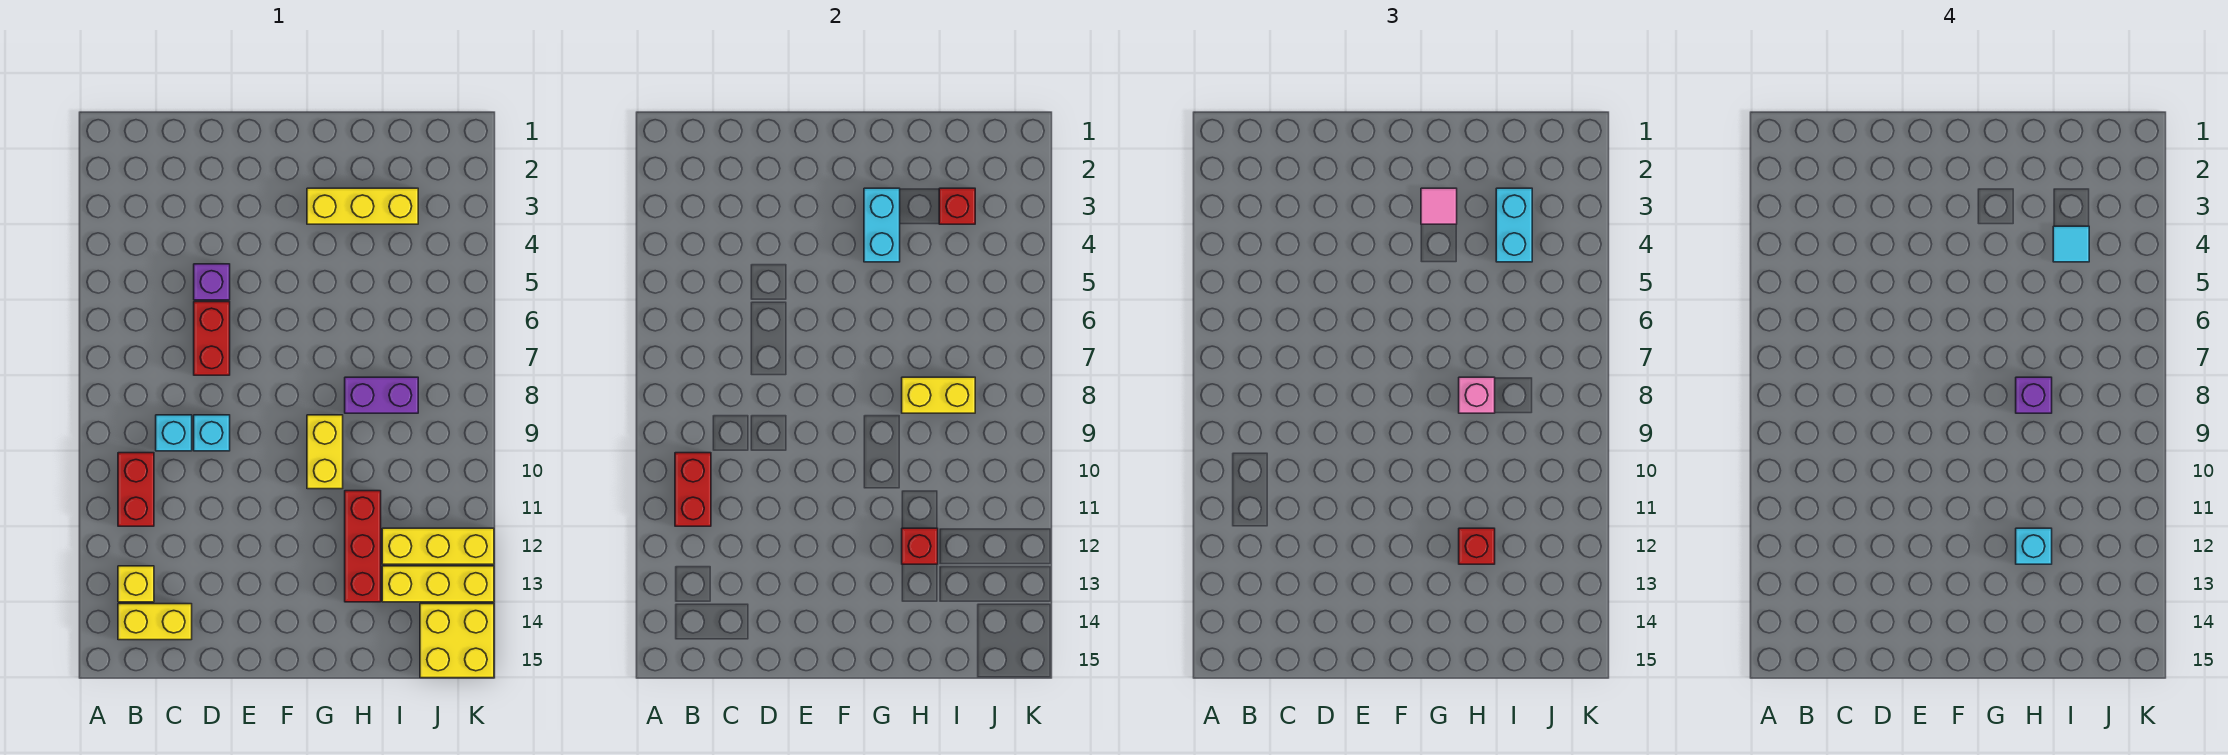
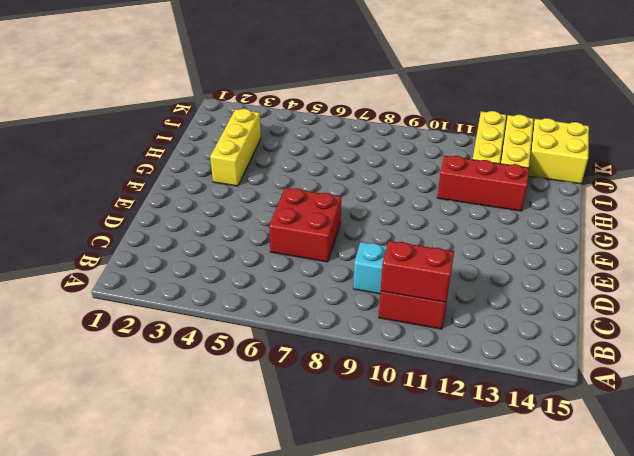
red brick D6:E7 level 1 -> red brick D6:D7 level 1
none -> yellow brick B13 level 1
none -> yellow brick B14:C14 level 1
none -> purple brick D5 level 1

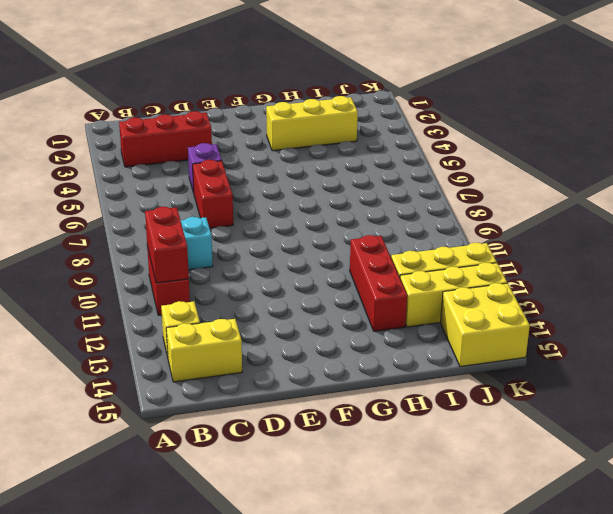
red brick B3:D3 level 1 -> none
none -> cyan brick D9 level 1
none -> yellow brick G9:G10 level 1
none -> purple brick H8:I8 level 1

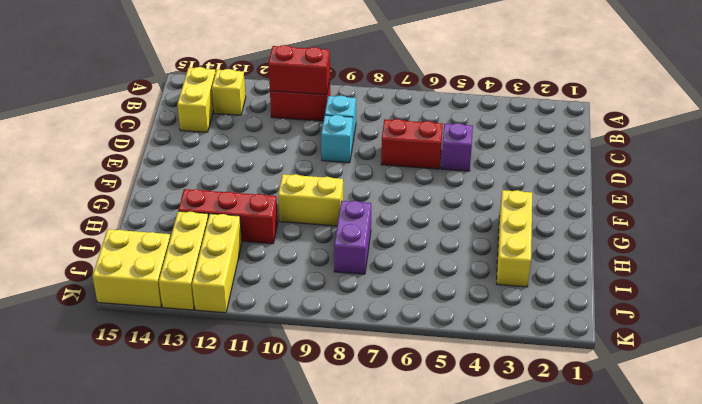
none -> cyan brick G3:G4 level 2
none -> yellow brick H8:I8 level 2
none -> red brick H12 level 2

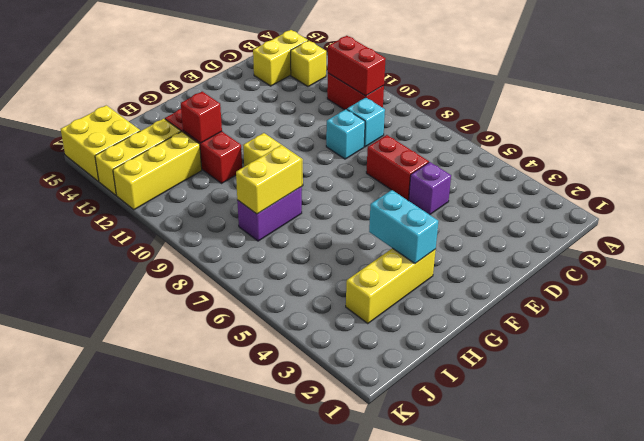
none -> red brick I3 level 2
none -> pink tile G3 level 3
none -> pink brick H8 level 3

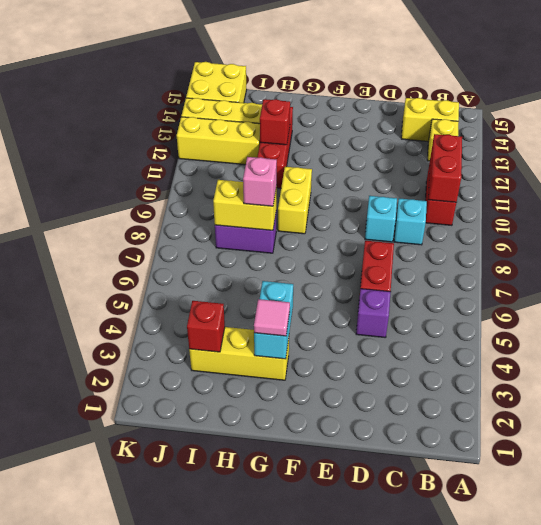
none -> red brick H12 level 3
none -> cyan brick I3:I4 level 3
none -> purple brick H8 level 4

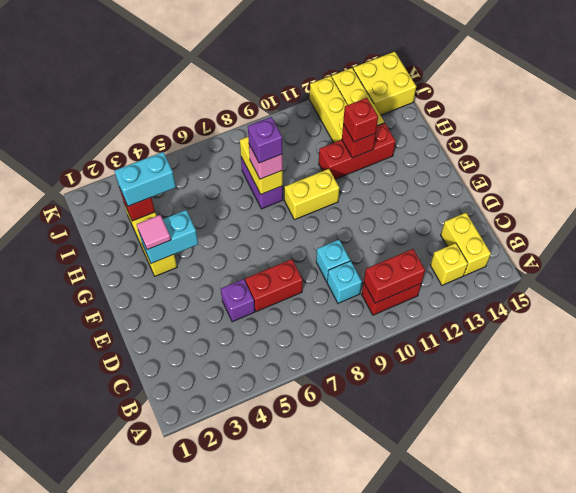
none -> cyan brick H12 level 4
none -> cyan tile I4 level 4

